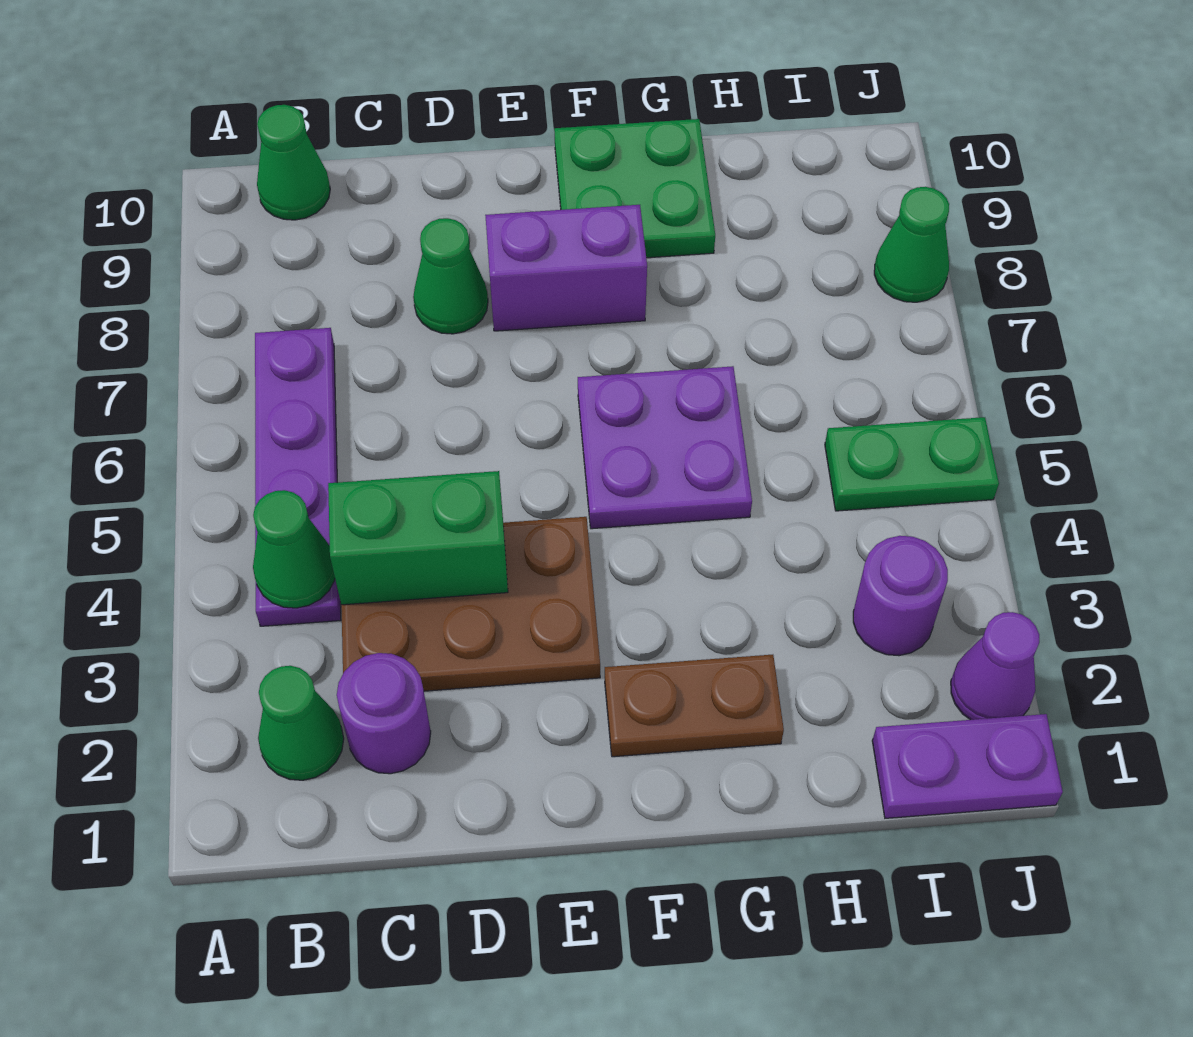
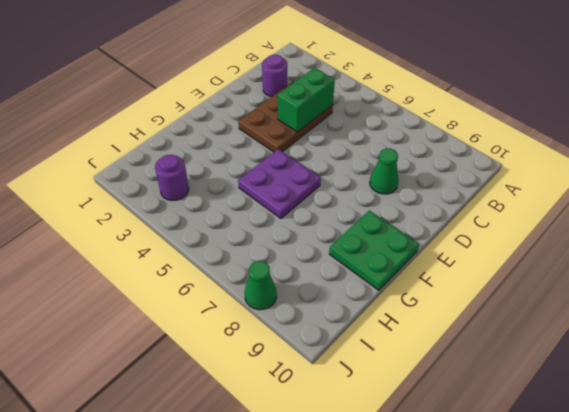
none -> green cone B2 level 1
none -> purple plate B4:B7 level 1
none -> green cone B10 level 1

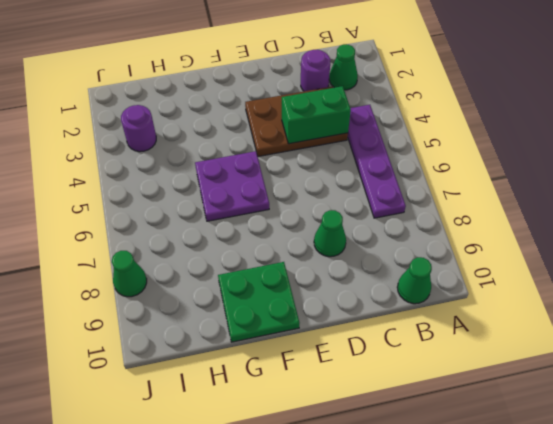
none -> purple brick E8:F8 level 1
none -> brown plate F2:G2 level 1
none -> purple plate I1:J1 level 1

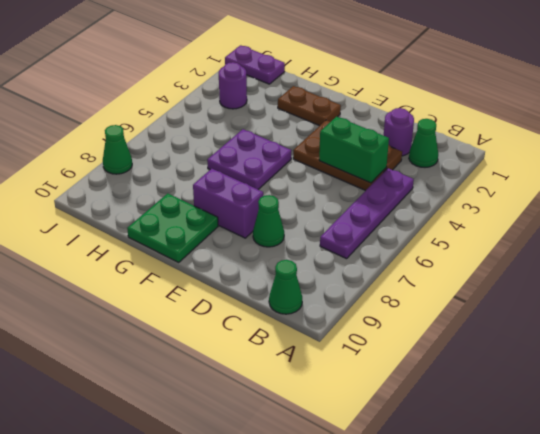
none -> green plate I5:J5 level 1
none -> purple cone J2 level 1
none -> green cone B4 level 2

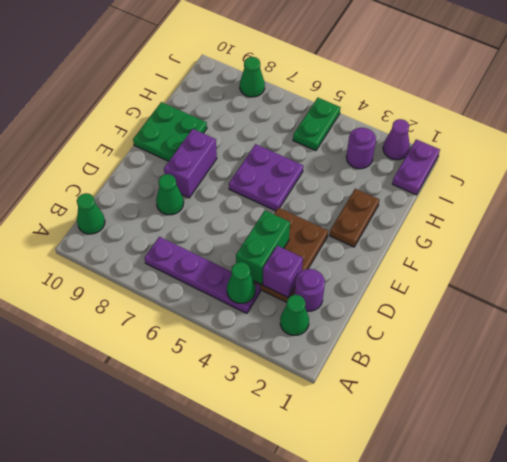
purple brick C3 level 2 -> none

